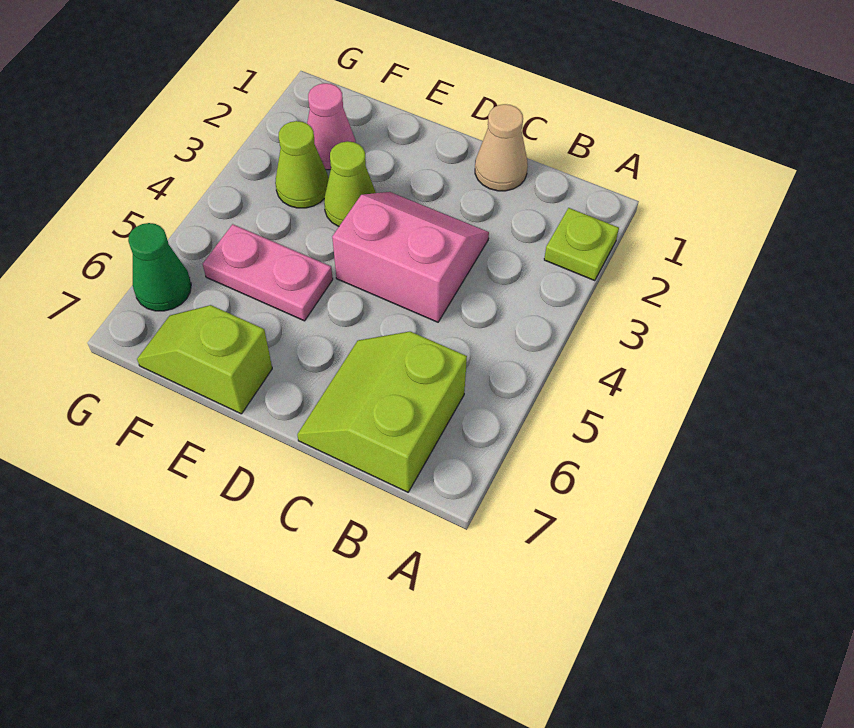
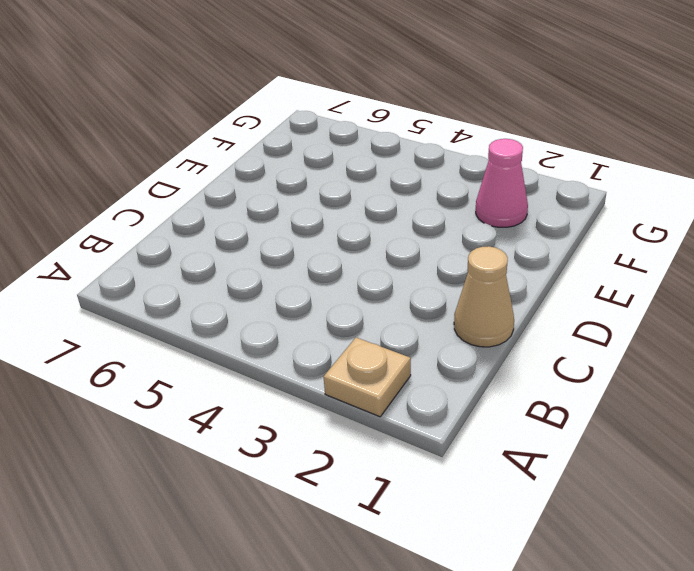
tan plate A2 level 1 -> lime plate A2 level 1
none -> lime slope B6:C7 level 1 top B
none -> pink slope C3:D4 level 1 top 4

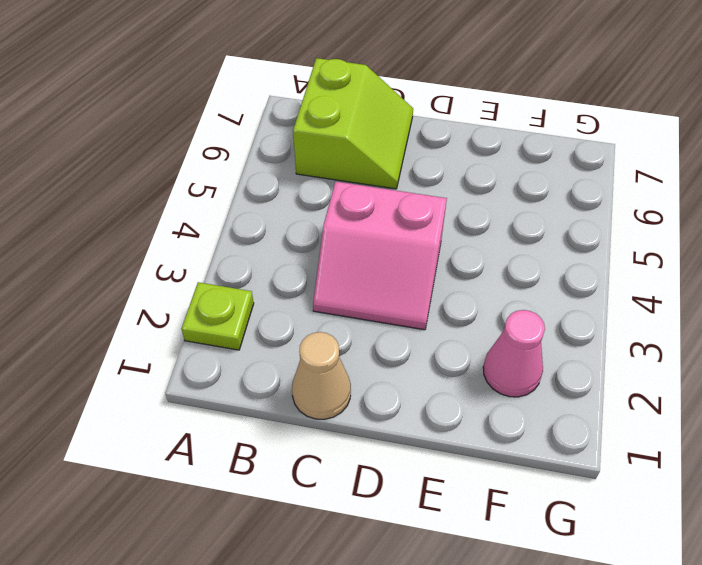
none -> lime cone E3 level 1
none -> pink plate E5:F5 level 1

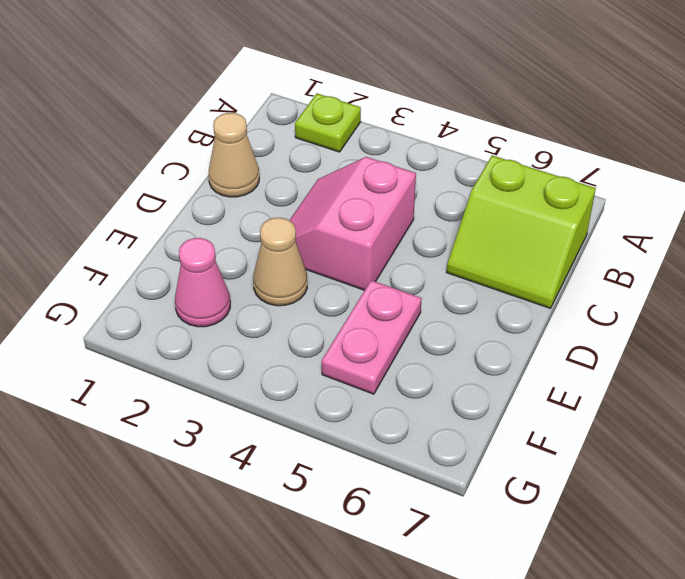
tan cone E3 level 1 -> lime cone E3 level 1
none -> lime slope E7:F7 level 1 top E
none -> lime cone F3 level 1

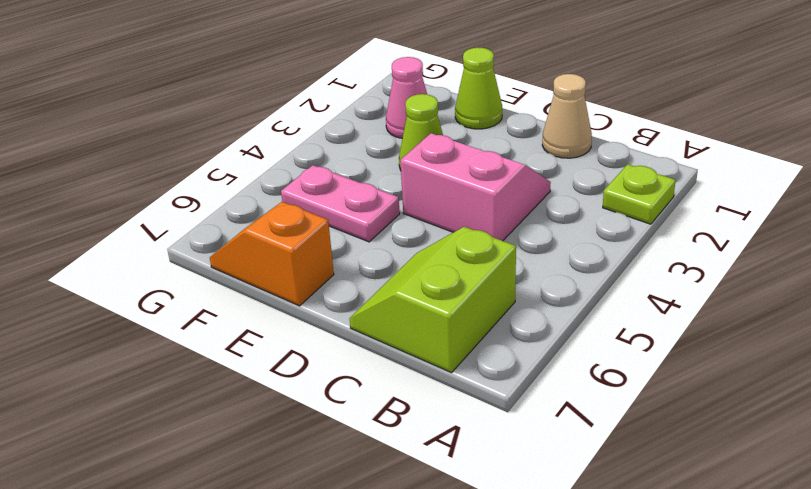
lime cone E1 level 1 -> lime cone F3 level 1
orange slope E7:F7 level 1 top E -> lime slope E7:F7 level 1 top E
none -> green cone G6 level 1

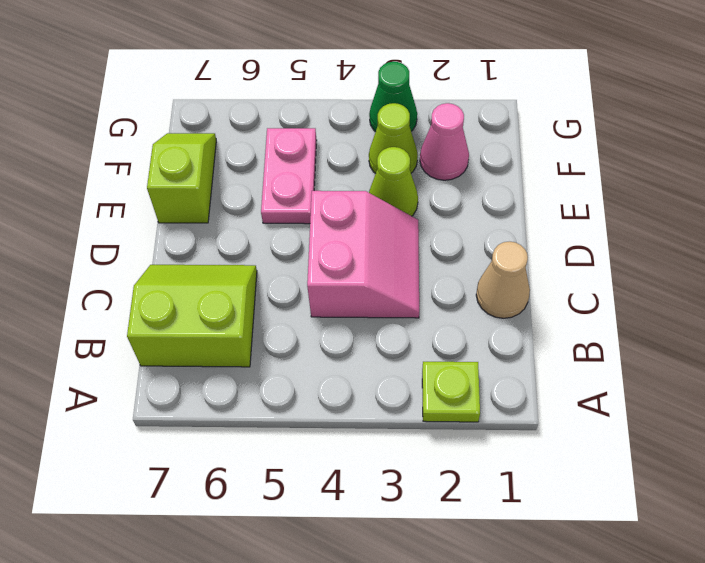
green cone G3 level 1 -> green cone G6 level 1

